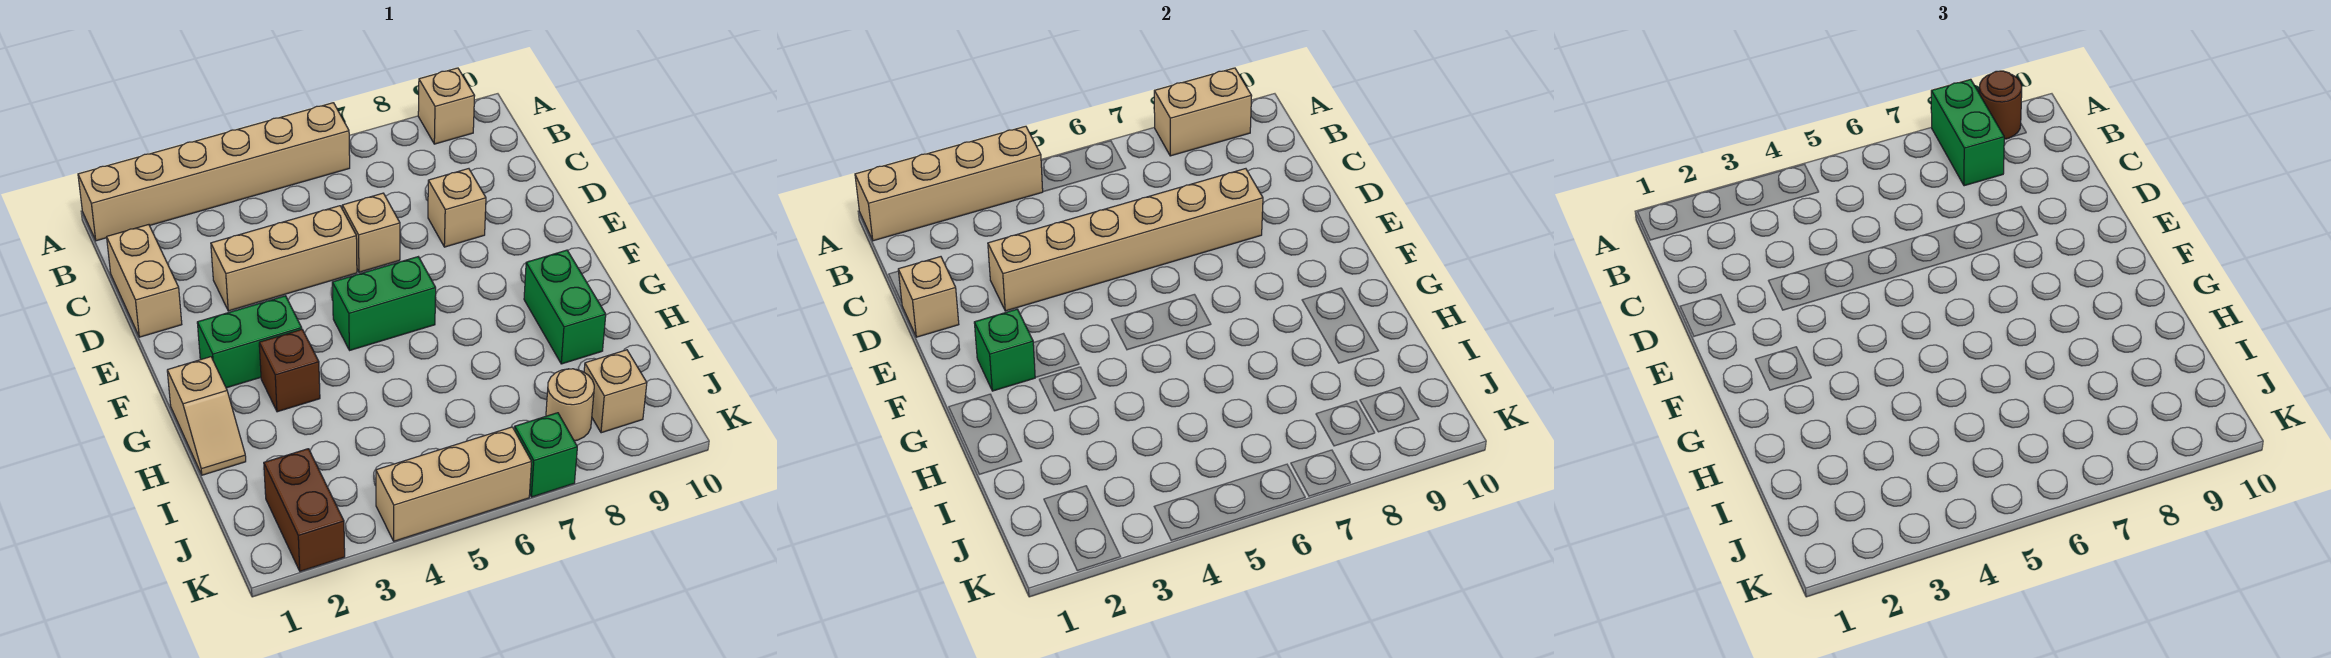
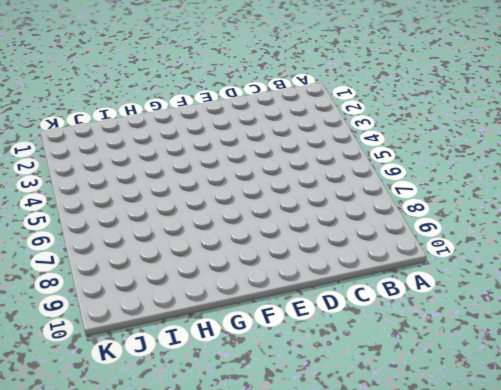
none -> tan brick A1:A6 level 1
none -> tan brick A9 level 1
none -> tan brick C1:D1 level 1

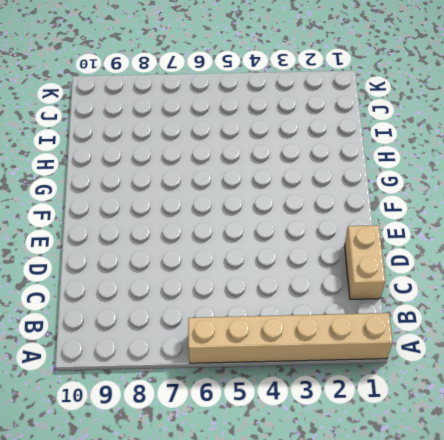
none -> tan brick A9 level 1
none -> tan brick D3:D5 level 1
none -> tan brick D6 level 1

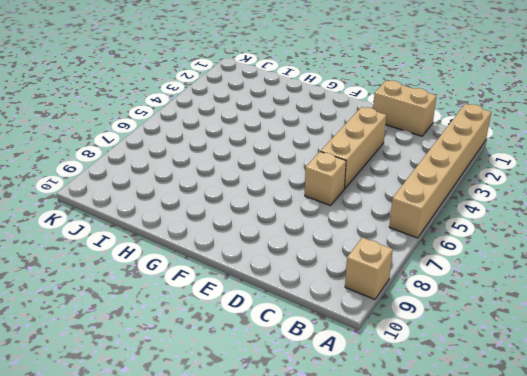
none -> tan brick D8 level 1
none -> green brick F2:F3 level 1
none -> green brick F5:F6 level 1

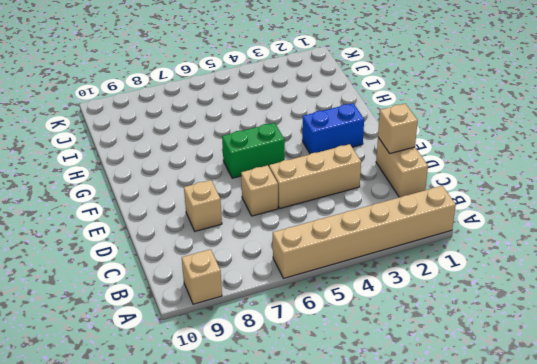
blue brick F2:F3 level 1 -> green brick F2:F3 level 1
none -> tan slope G1:H1 level 1 top G
none -> brown brick G3 level 1
none -> green brick G9:H9 level 1

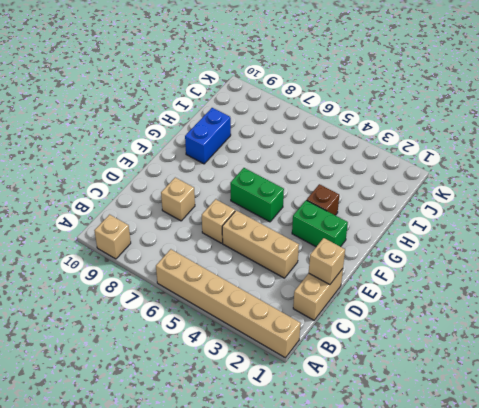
blue brick G9:H9 level 1 -> green brick G9:H9 level 1
none -> tan slope G1:H1 level 1 top G
none -> brown brick J2:K2 level 1
none -> tan round brick J8 level 1

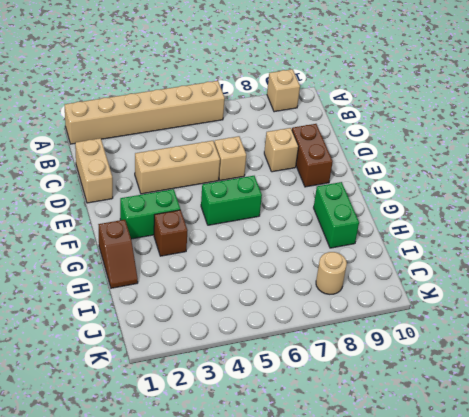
brown brick D9:E9 level 1 -> brown brick J2:K2 level 1
brown slope G1:H1 level 1 top G -> tan slope G1:H1 level 1 top G
none -> tan brick J9 level 1
none -> tan brick K4:K6 level 1
none -> green brick K7 level 1

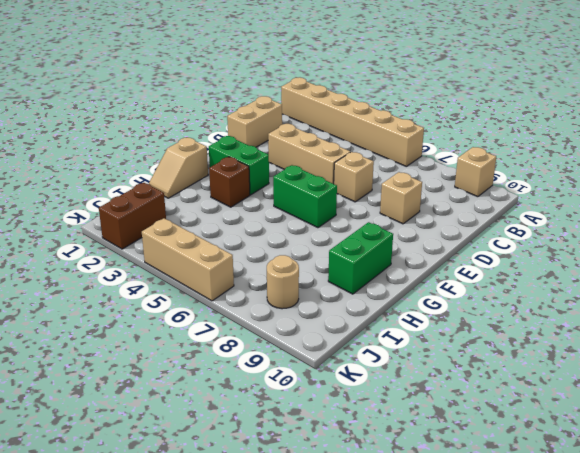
none -> tan brick J9 level 1
none -> green brick K7 level 1
none -> tan brick A1:A4 level 2

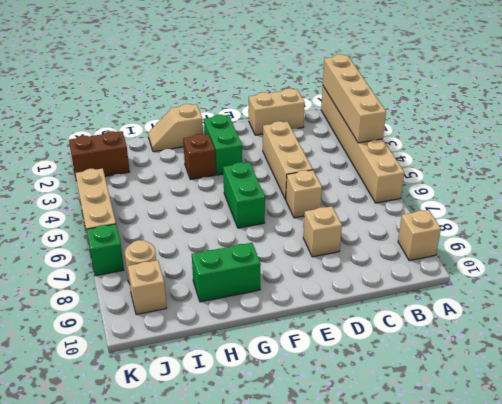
none -> tan brick A8:A9 level 2
none -> tan brick D1 level 2
none -> tan brick D3:D8 level 2

